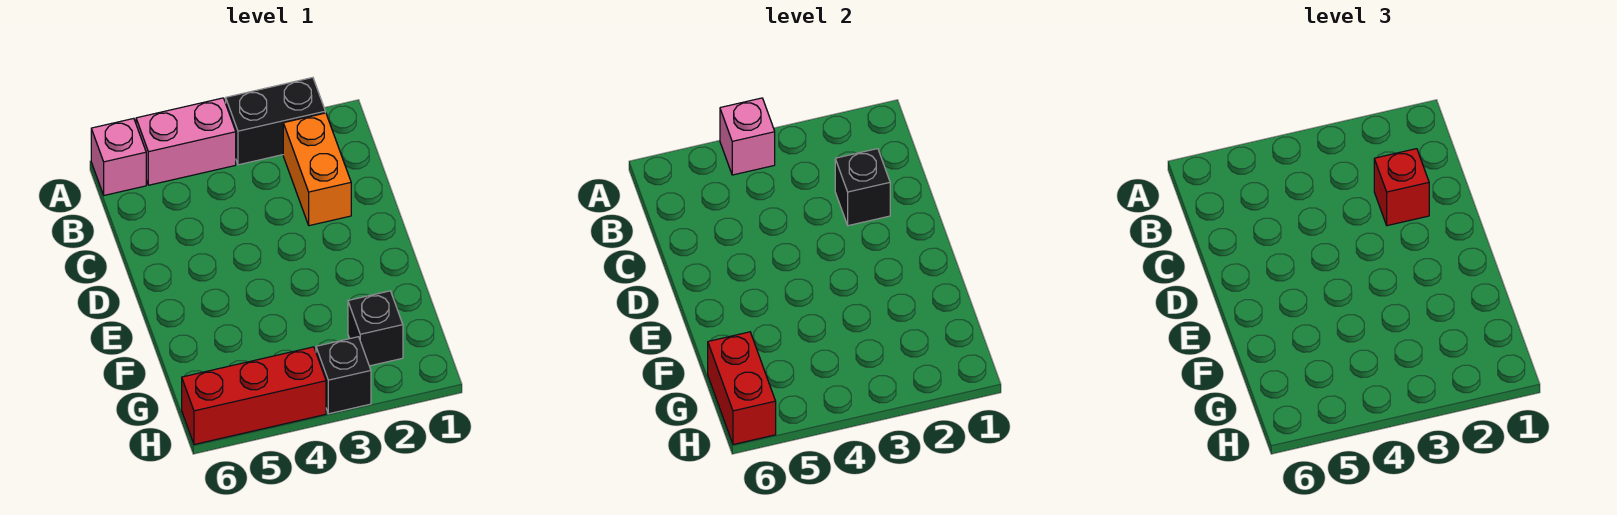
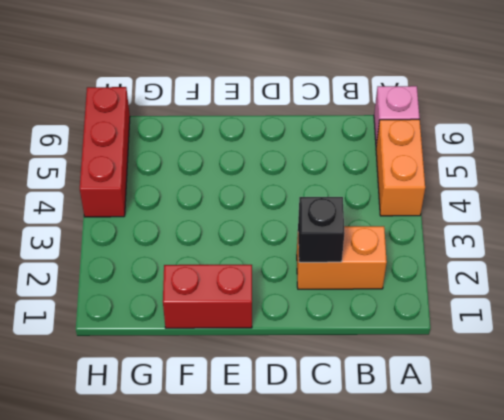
orange brick A4:A5 level 1 -> pink brick A4:A5 level 1
red brick E1:F1 level 1 -> red brick G6:H6 level 2
none -> black brick A2:A3 level 1
none -> black brick G2 level 1

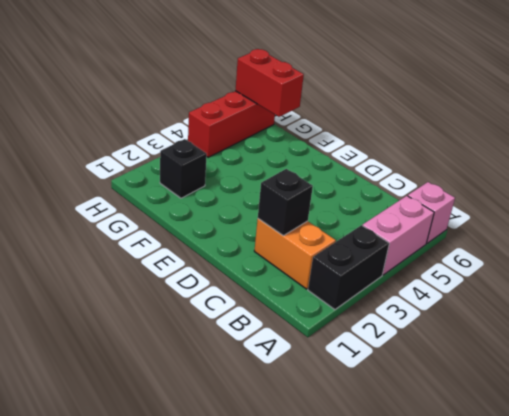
none -> black brick H3 level 1
none -> pink brick A4 level 2

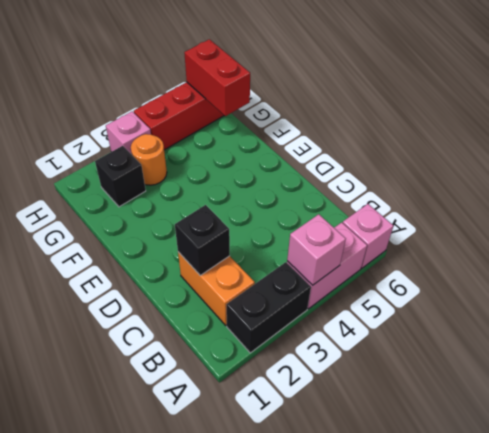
orange round brick G3 level 1 -> none
pink brick H3 level 1 -> black brick H3 level 1
none -> red brick C2 level 3

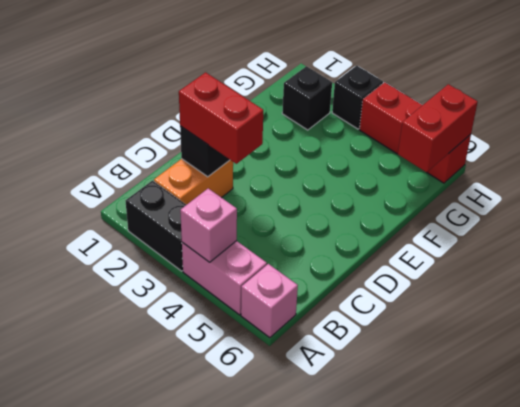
red brick C2:C3 level 3 -> red brick C2 level 3

